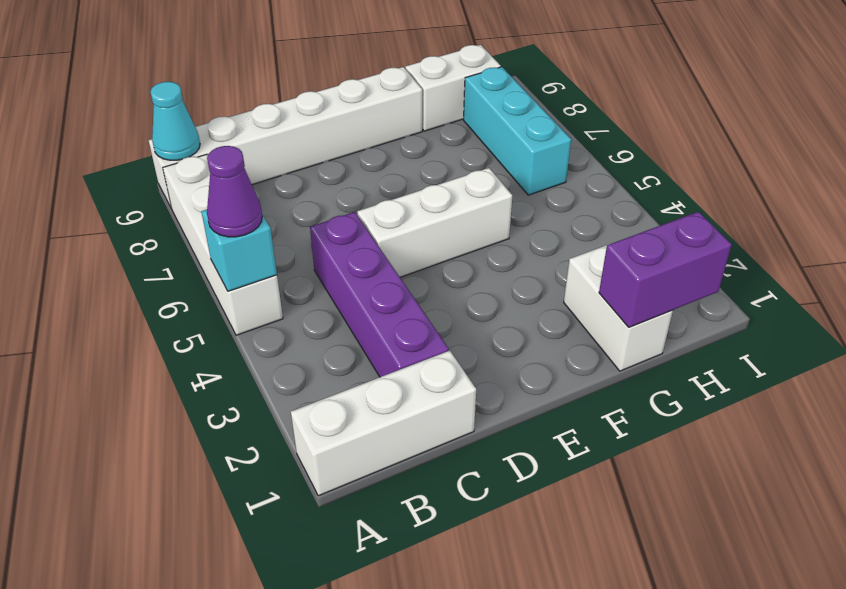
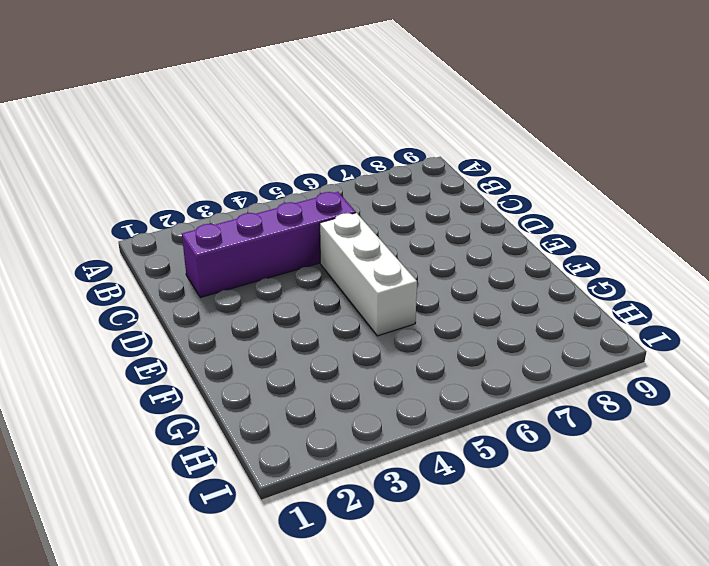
none -> white brick A1:C1 level 1
none -> white brick A5:A8 level 1
none -> white brick A9:F9 level 1

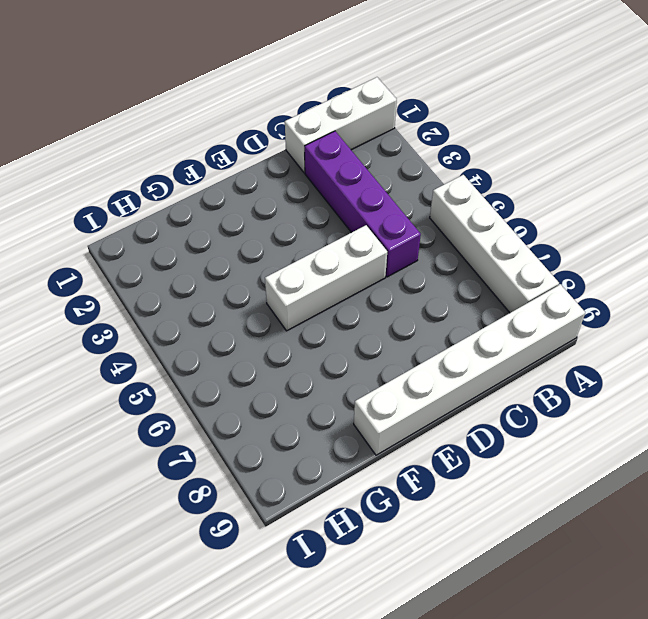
none -> white brick G1:G2 level 1
none -> white brick G9:H9 level 1
none -> cyan brick H6:H8 level 1

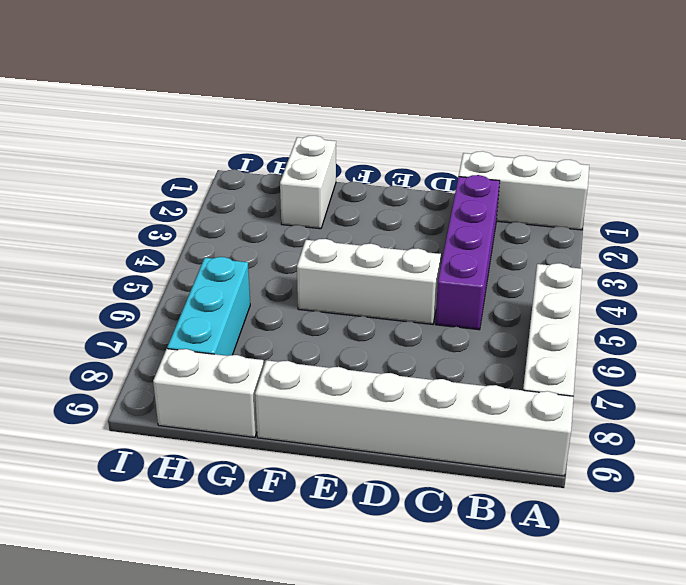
none -> cyan brick A5 level 2
none -> cyan cone A9 level 2
none -> purple brick G1:H1 level 2

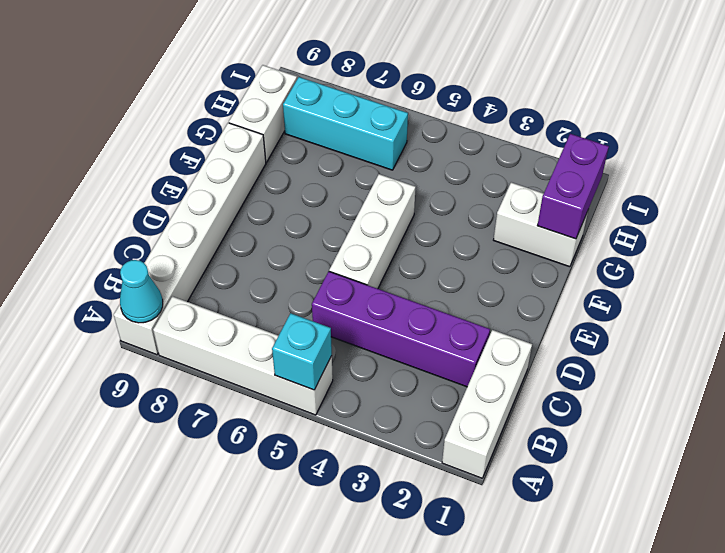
none -> purple cone A5 level 3

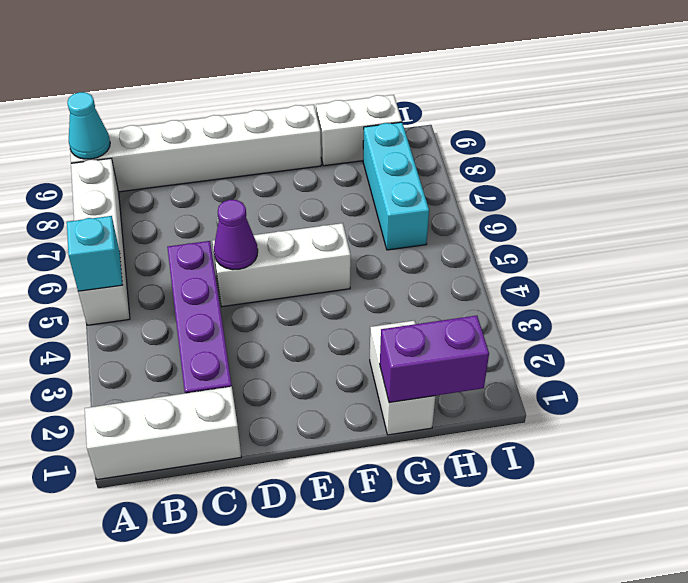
purple cone D5 level 2 -> purple cone A5 level 3

